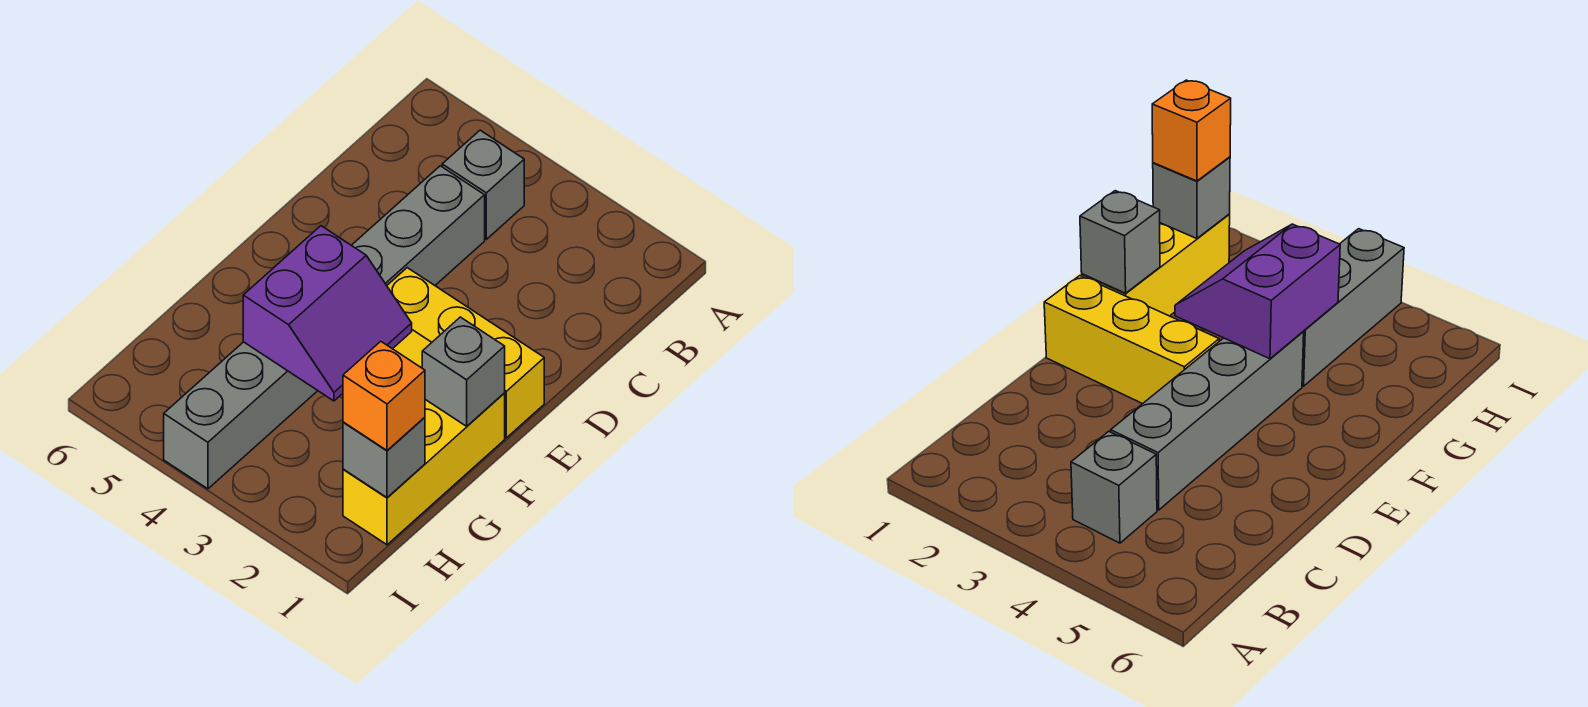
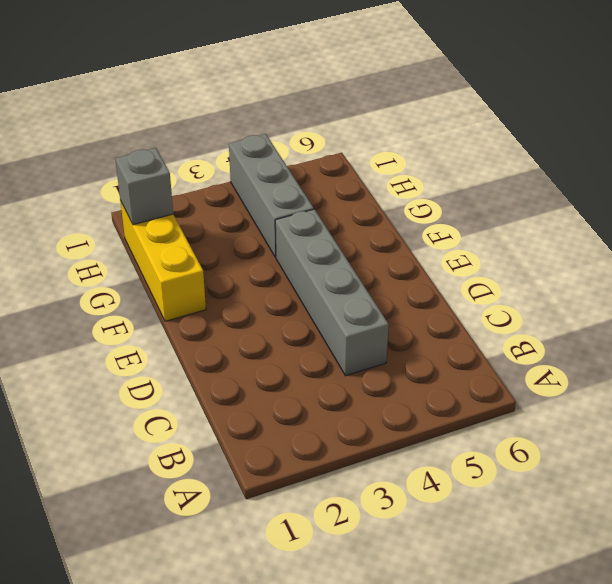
none -> grey brick B4 level 1
none -> yellow brick E1:E3 level 1

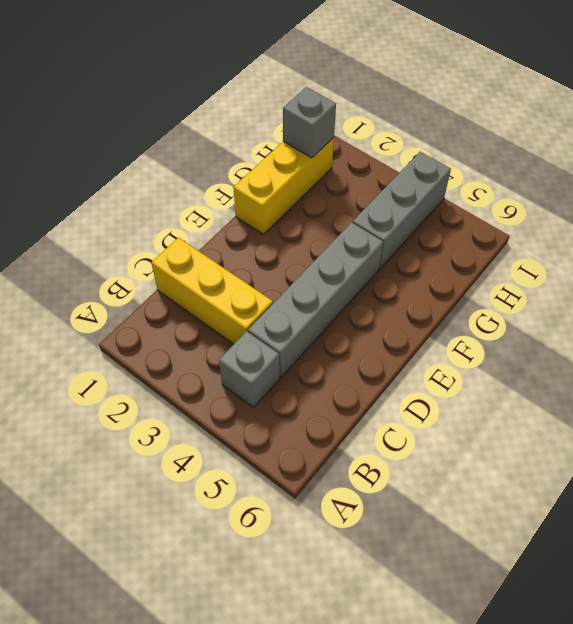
yellow brick C1:C3 level 1 -> yellow brick E1:E3 level 1
none -> grey brick F1 level 2
none -> purple slope F3:G4 level 2 top 4

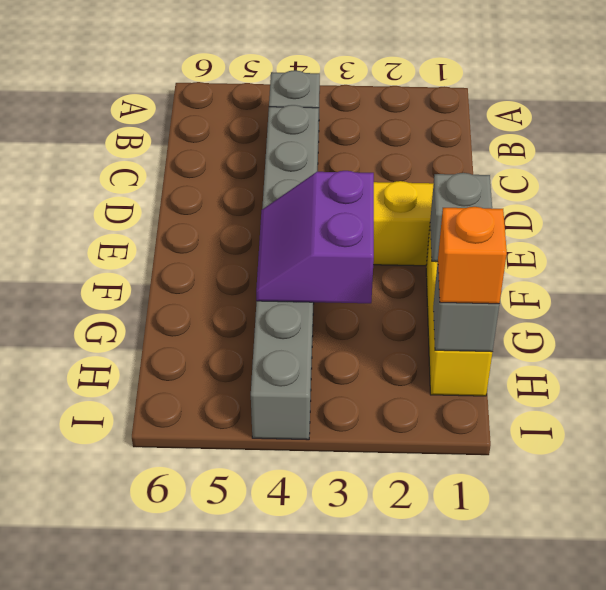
purple slope F3:G4 level 2 top 3 -> purple slope F3:G4 level 2 top 4

